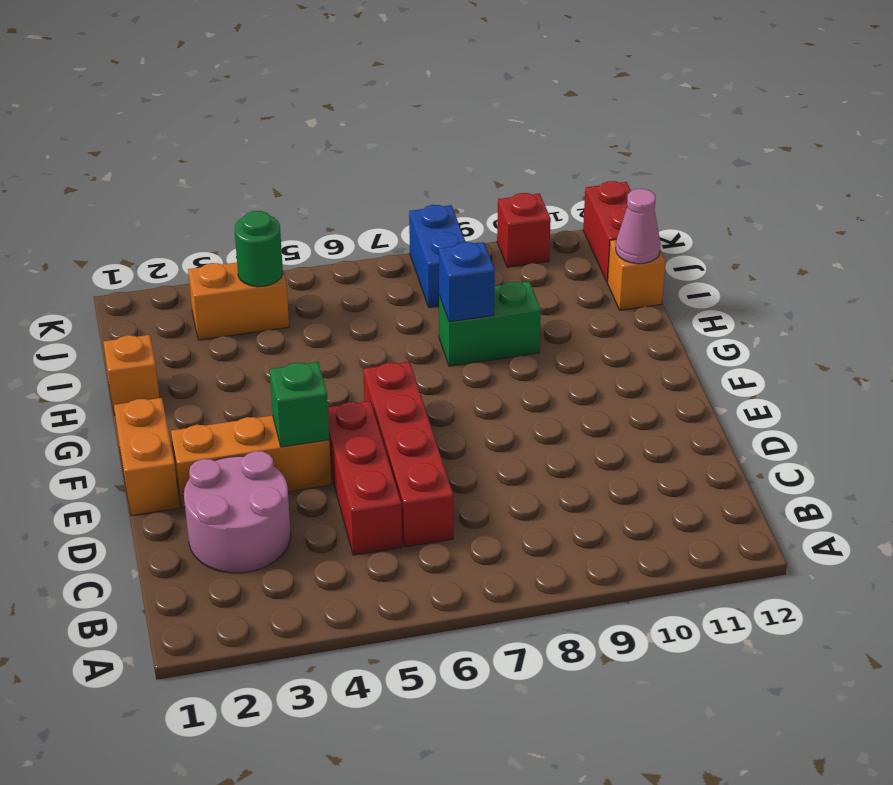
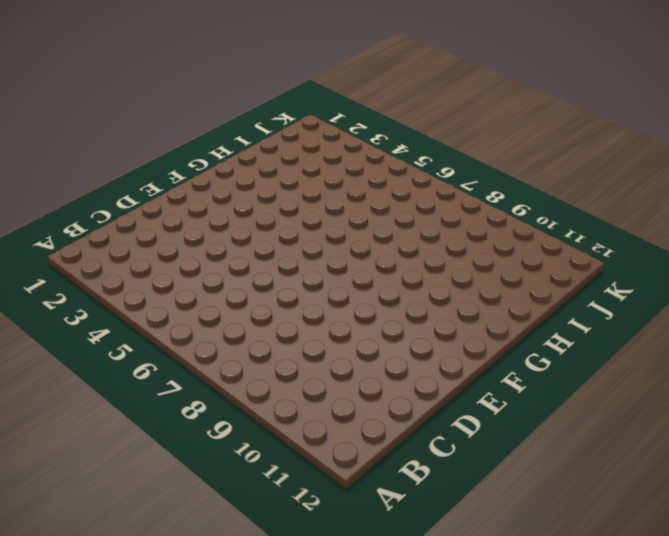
none -> pink round brick C2:D3 level 1
none -> red brick C5:E5 level 1
none -> red brick C6:F6 level 1

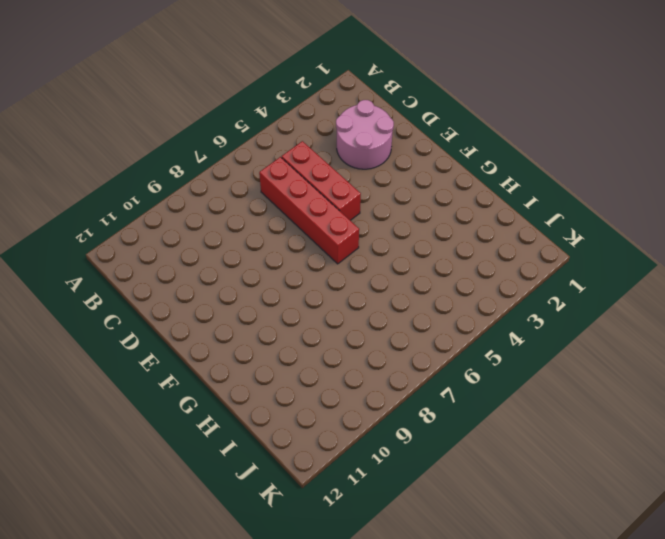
none -> orange brick E1:F1 level 1
none -> orange brick E2:E4 level 1
none -> orange brick H1 level 1

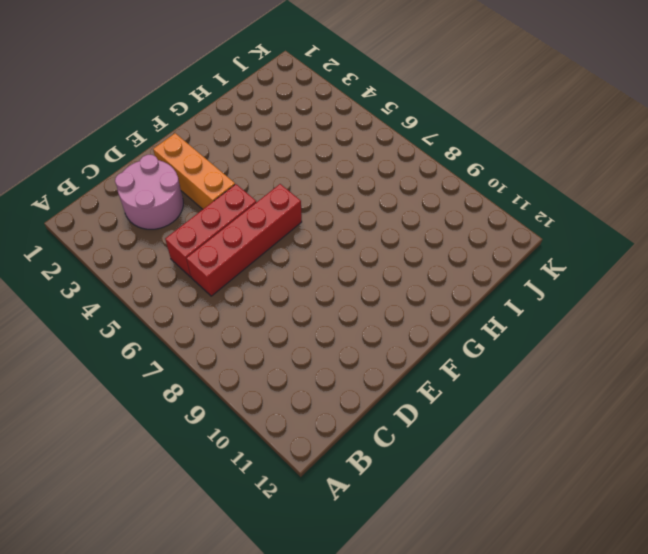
none -> orange brick E1:F1 level 1
none -> orange brick H1 level 1
none -> green brick H8:H9 level 1

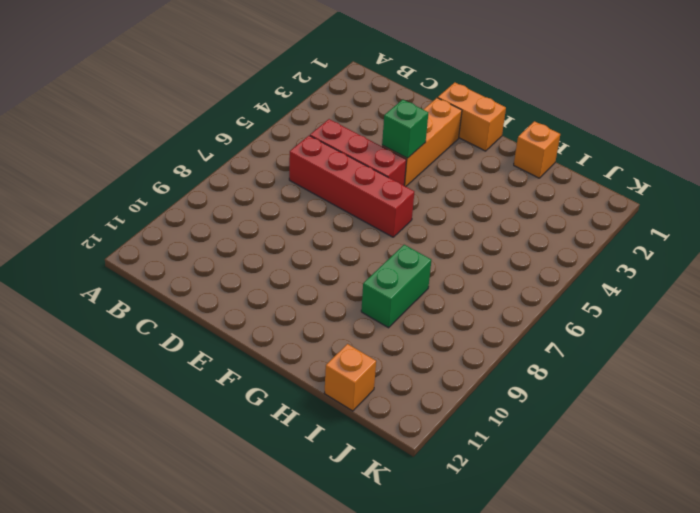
none -> pink round brick C2:D3 level 1
none -> orange brick J3:J4 level 1
none -> blue brick J8:K8 level 1

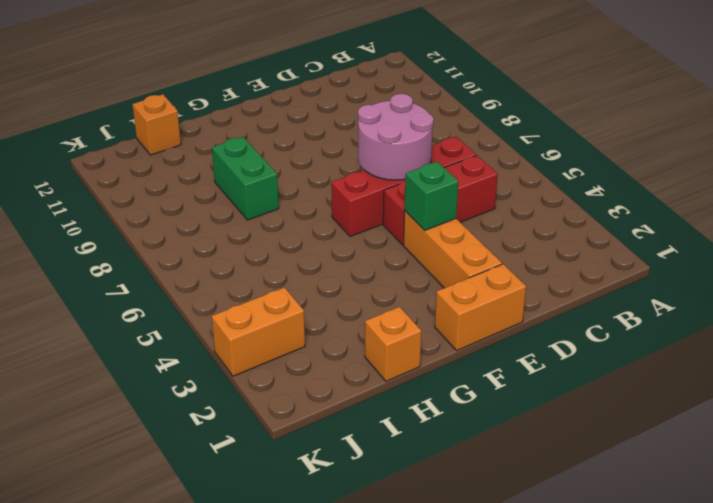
pink round brick D6:E7 level 2 -> pink round brick C2:D3 level 1
orange brick J3:K3 level 1 -> orange brick J3:J4 level 1
none -> blue brick J8:K8 level 1
none -> red brick J12:K12 level 1
none -> red brick K10 level 1

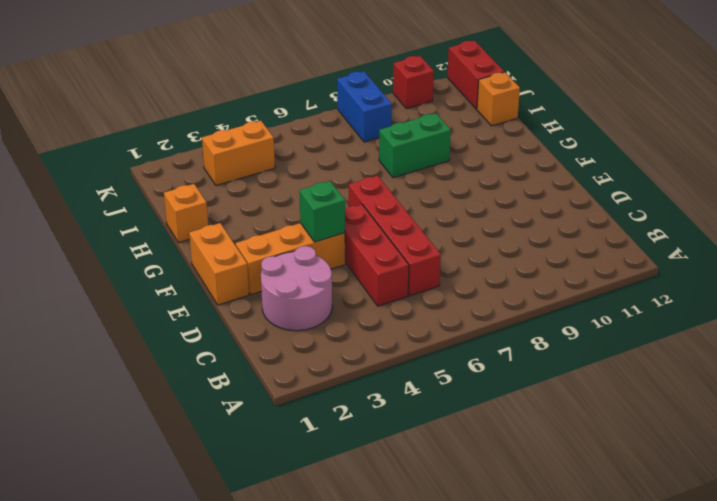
none -> blue brick H8 level 2
none -> pink cone I12 level 2
none -> green round brick J4 level 2

